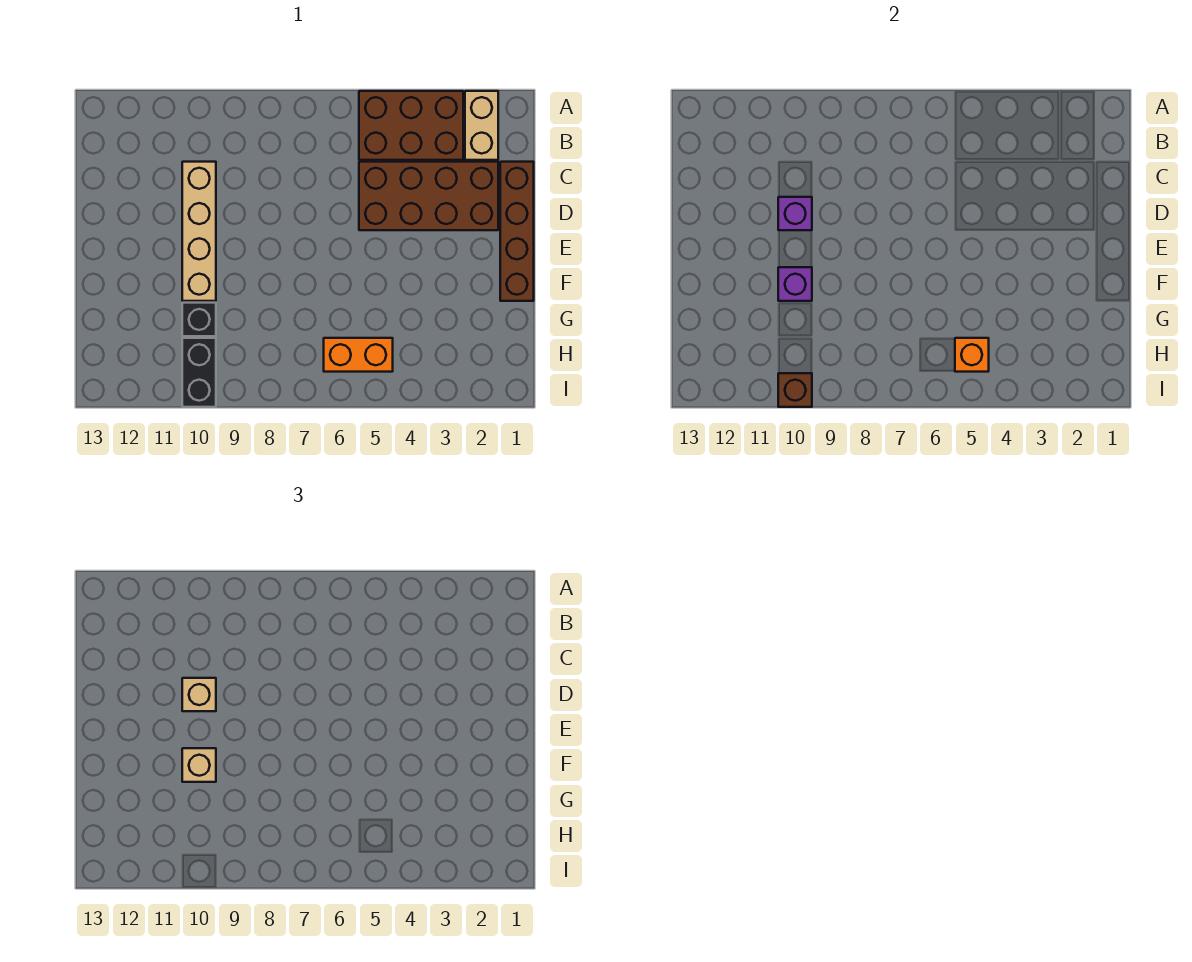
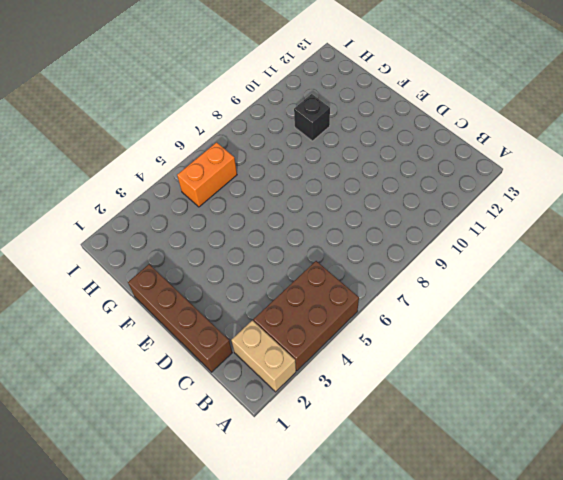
none -> brown brick C2:D5 level 1
none -> tan brick C10:F10 level 1
none -> black brick H10:I10 level 1

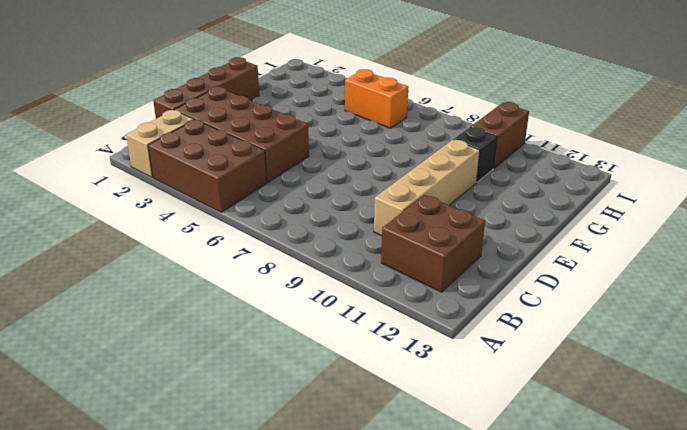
brown brick B11:C12 level 1 -> none
brown brick H10:I10 level 1 -> black brick H10:I10 level 1
none -> purple brick D10 level 2
none -> purple brick F10 level 2
none -> orange brick H5 level 2

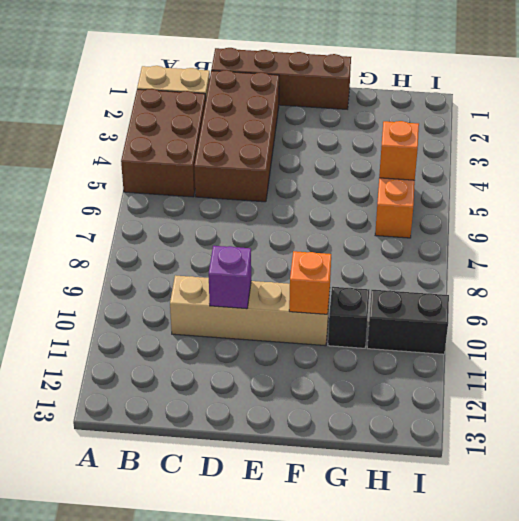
orange brick F10 level 2 -> purple brick F10 level 2
none -> brown brick I10 level 2
none -> tan brick D10 level 3
none -> tan brick F10 level 3

